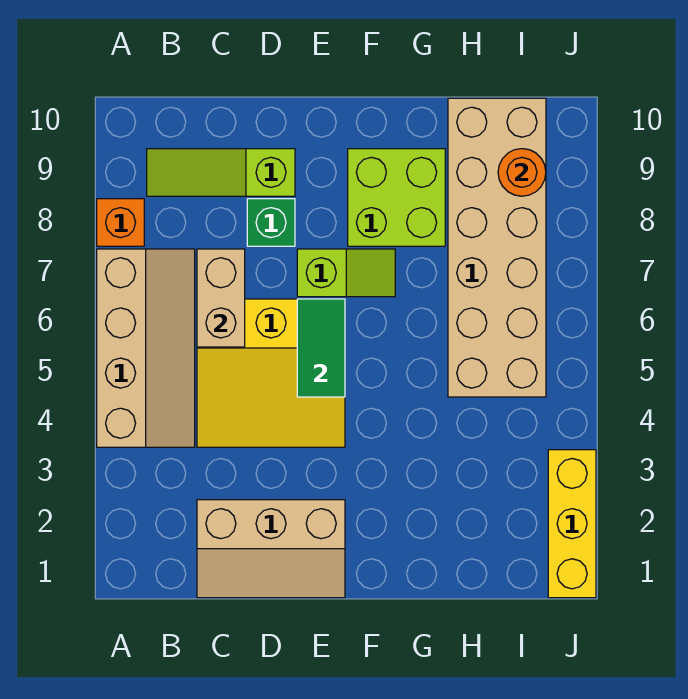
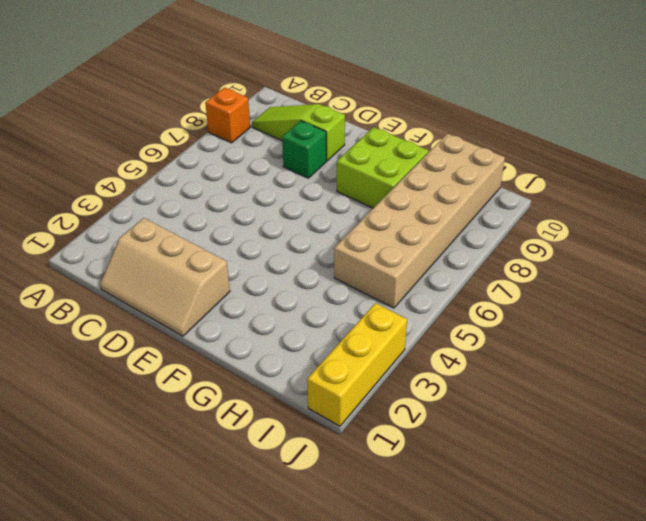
none -> tan slope A4:B7 level 1 top A
none -> yellow slope C4:E6 level 1 top 6
none -> lime slope E7:F7 level 1 top E

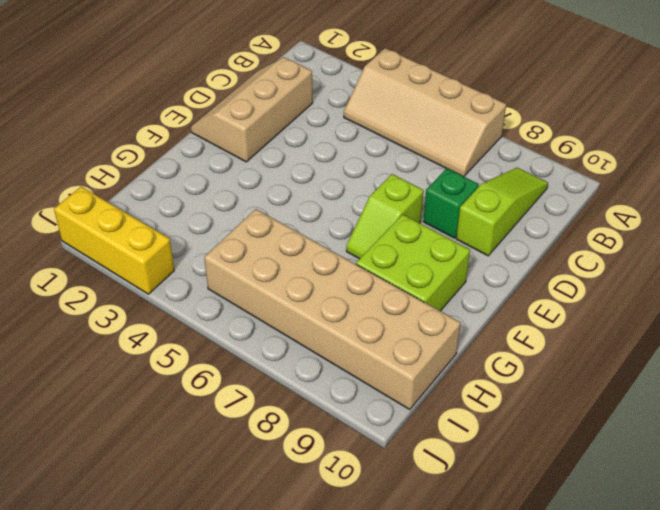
none -> orange brick A8 level 1
none -> yellow slope C4:E6 level 1 top 6
none -> tan brick C6:C7 level 2

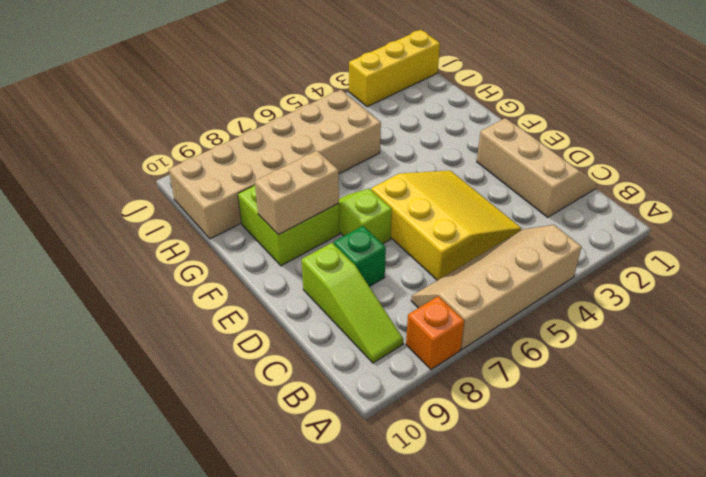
tan brick F8:F9 level 2 -> tan brick C6:C7 level 2
none -> green tile E5:E6 level 2
none -> orange round brick I9 level 2

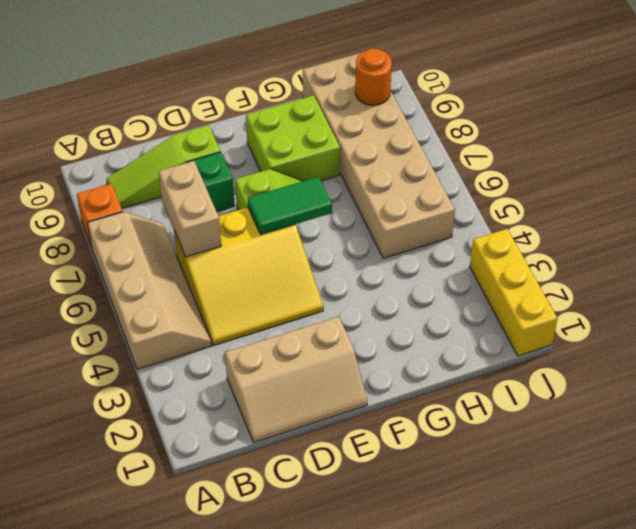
green tile E6:F6 level 2 -> green tile E5:E6 level 2

